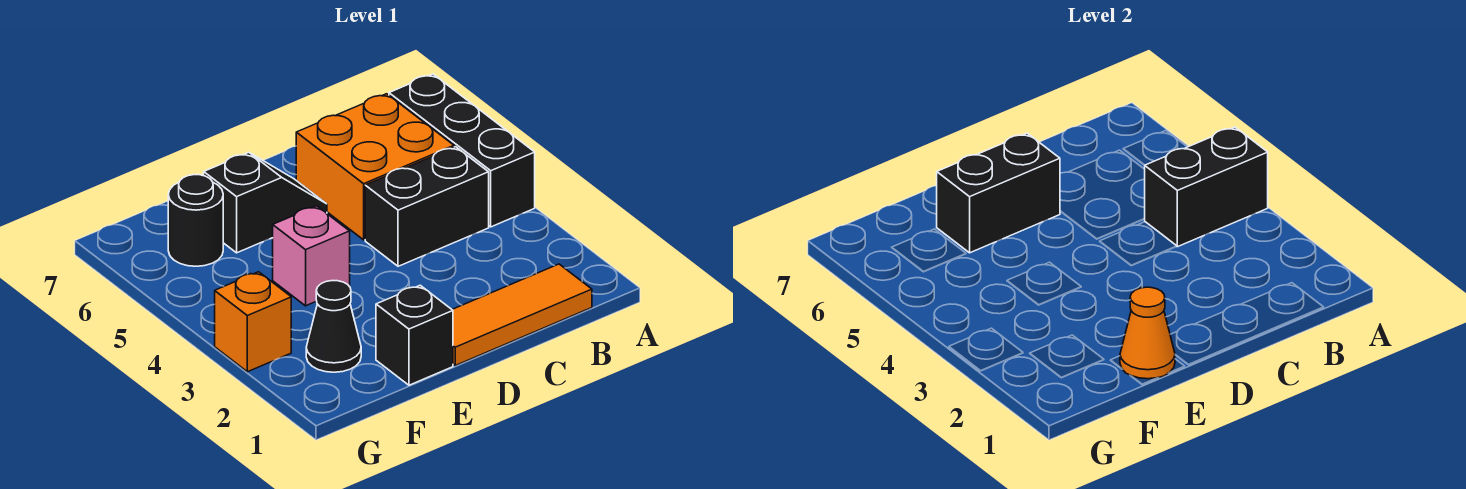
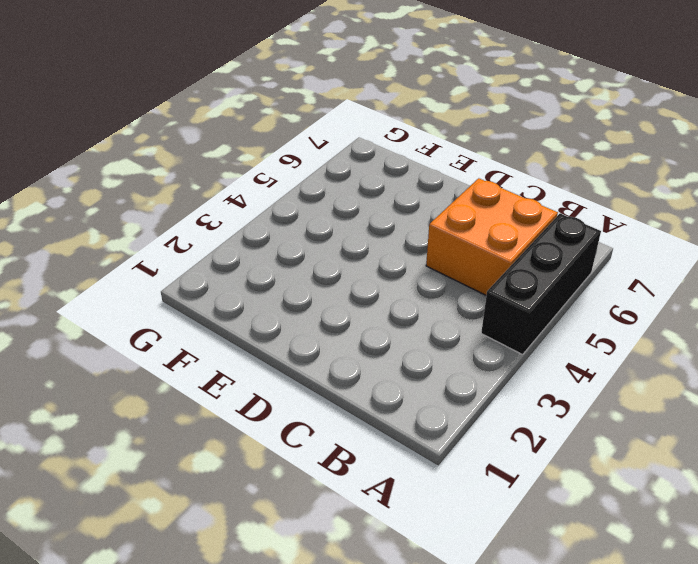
none -> orange tile B1:D1 level 1
none -> black brick B4:C4 level 1
none -> black slope D6:E6 level 1 top E

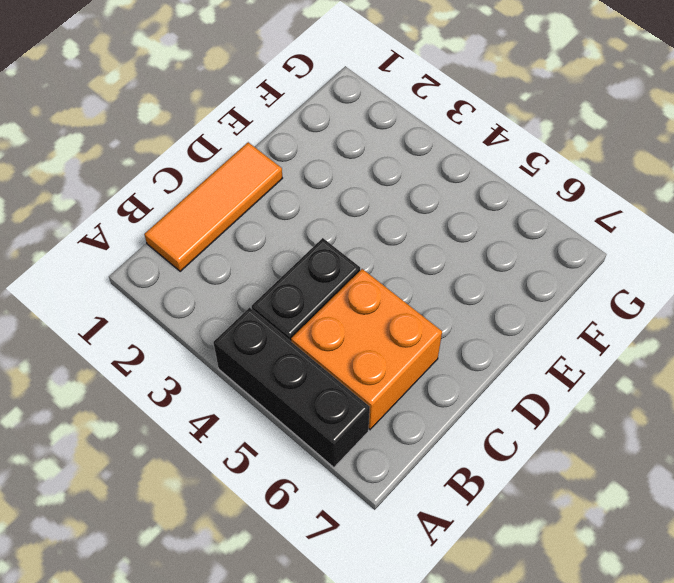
none -> black slope D6:E6 level 1 top E
none -> black brick E1 level 1
none -> pink brick E4 level 1

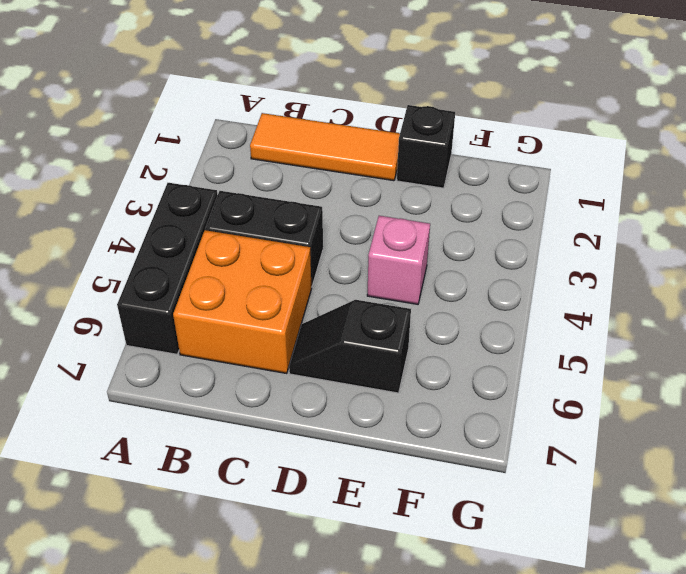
none -> black cone F2 level 1
none -> black round brick F6 level 1
none -> orange brick G3 level 1

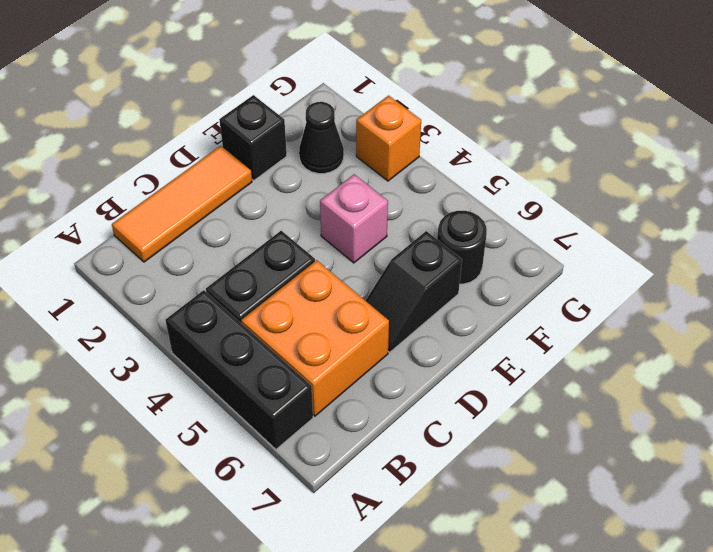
none -> black brick A4:B4 level 2
none -> black brick D6:E6 level 2
none -> orange cone E1 level 2

